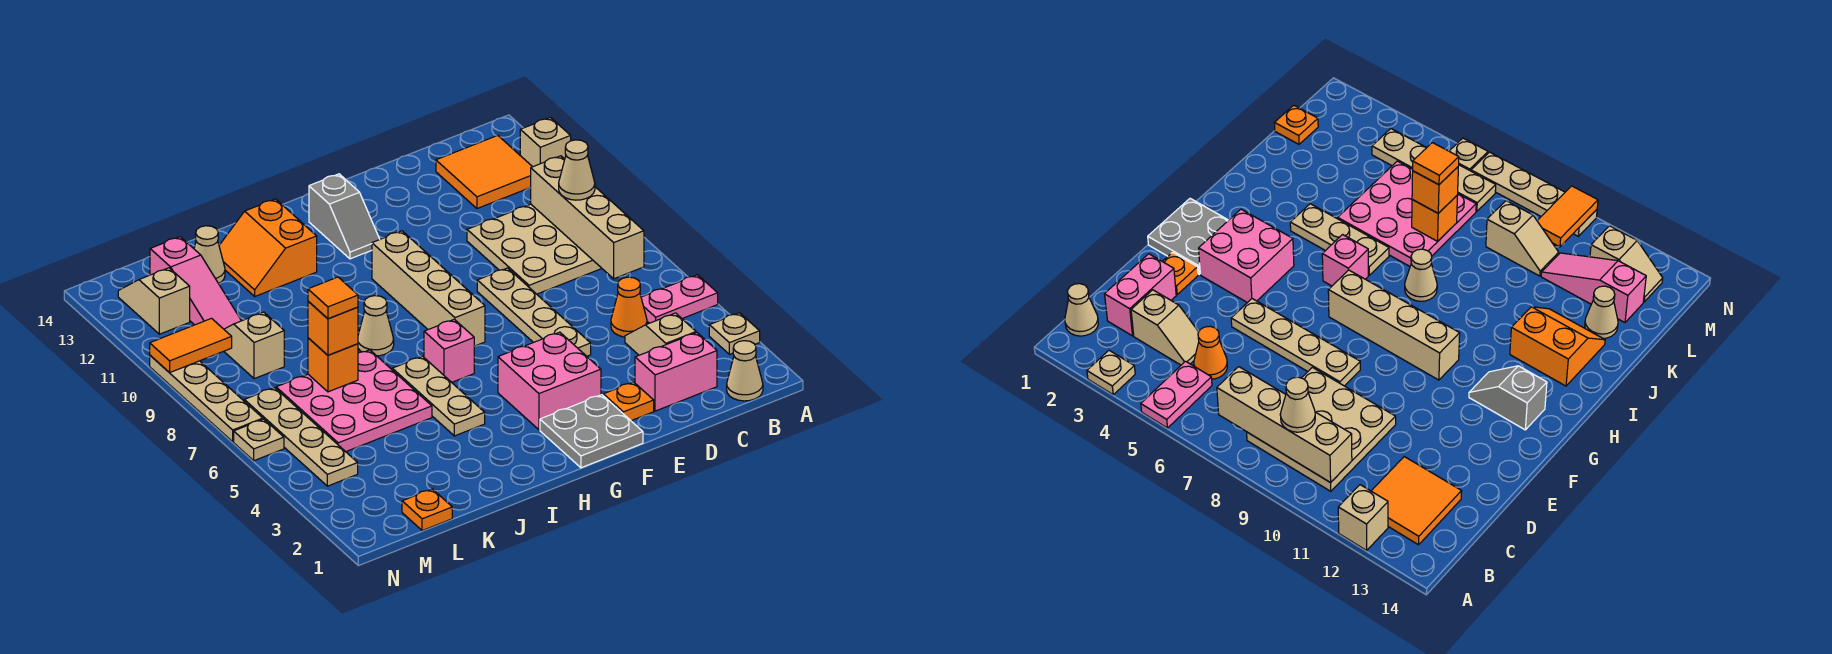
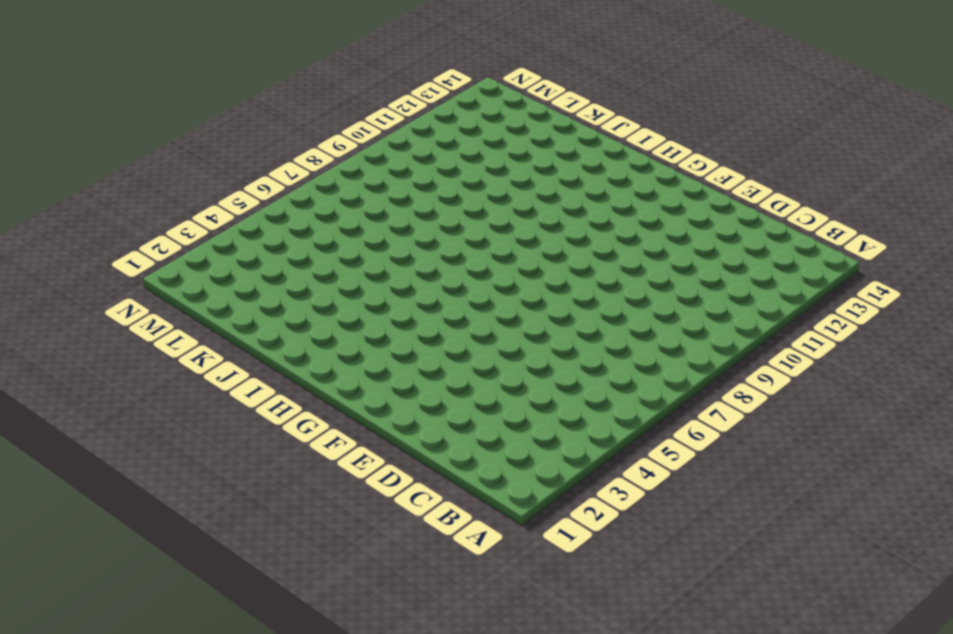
none -> tan plate A3 level 1
none -> pink plate A5:B5 level 1
none -> tan brick A12 level 1
none -> tan cone B1 level 1

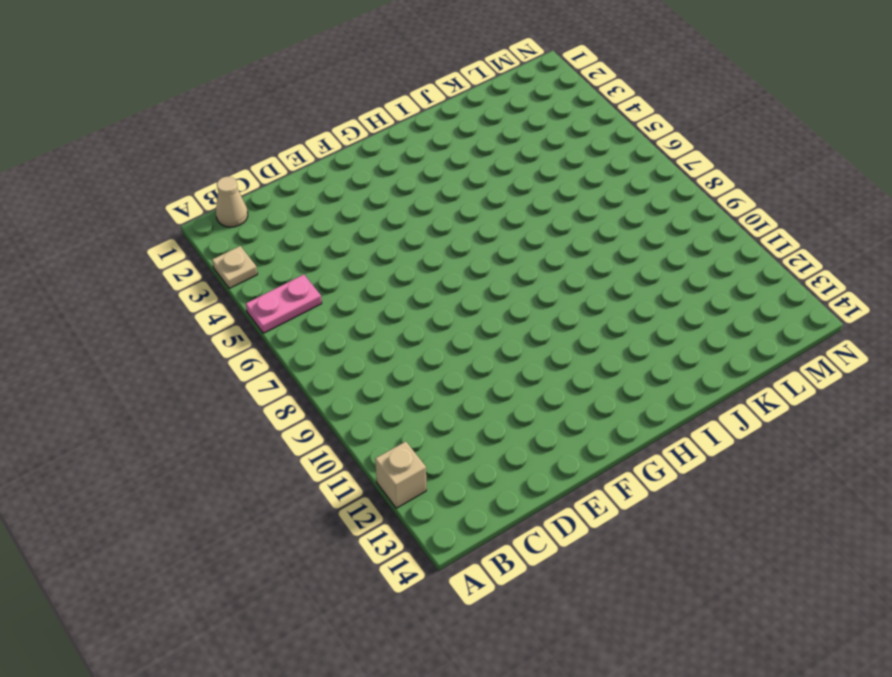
none -> tan plate B8:D10 level 1
none -> orange tile B12:C13 level 1
none -> pink brick C2:D2 level 1
none -> tan slope C3:C4 level 1 top 3

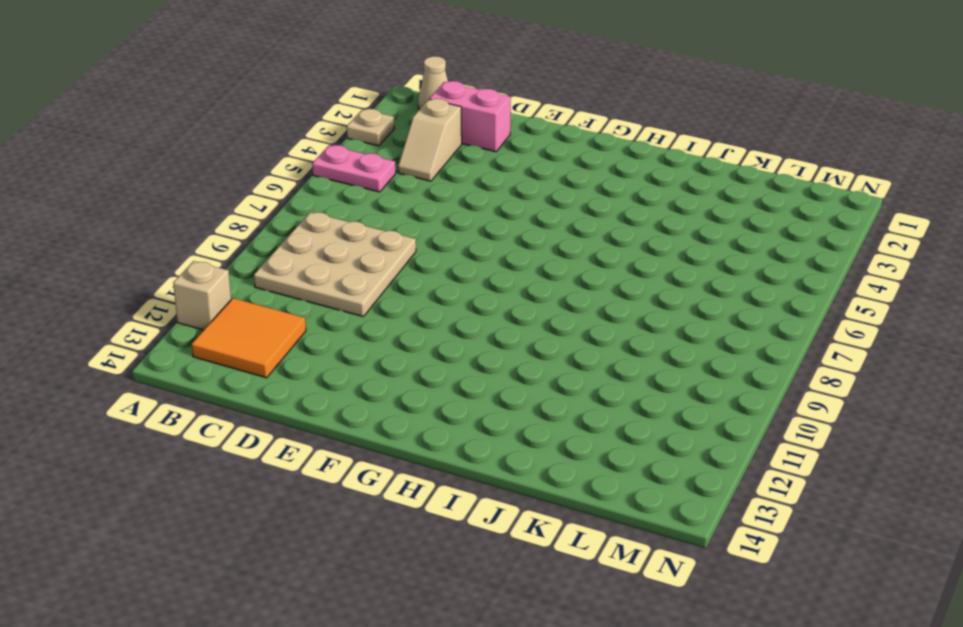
none -> orange cone C5 level 1
none -> orange plate E2 level 1
none -> tan plate E5:E8 level 1
none -> grey plate F1:G2 level 1

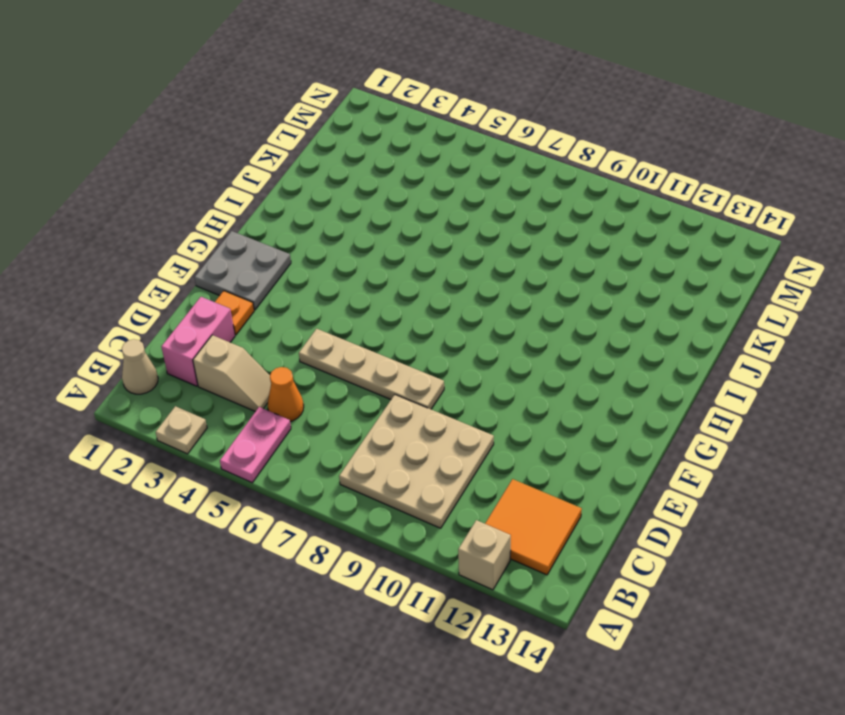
none -> pink brick F3:G4 level 1
none -> tan brick G7:G10 level 1
none -> grey slope G12:G13 level 1 top 13
none -> pink brick H6 level 1

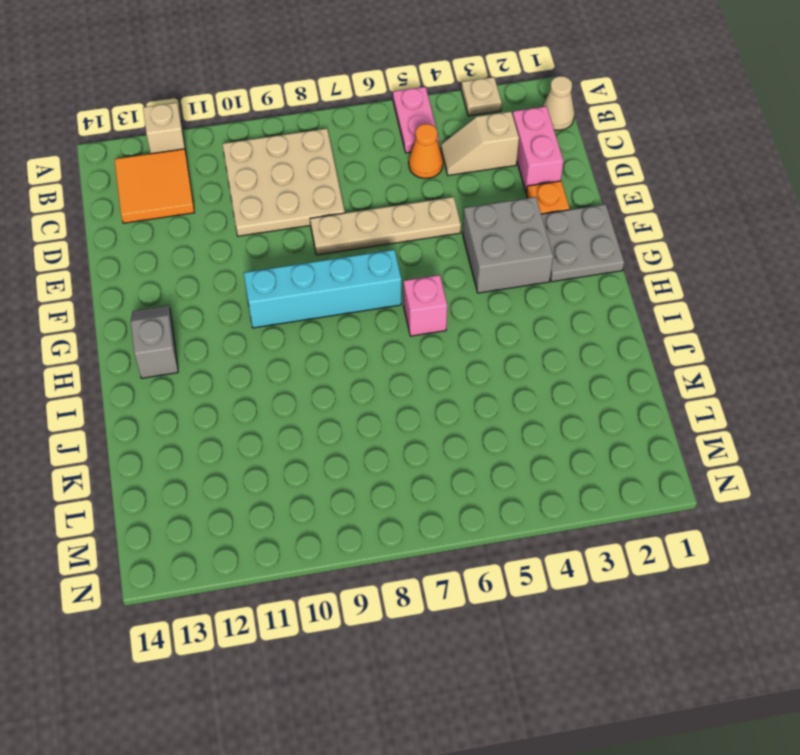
grey brick F3:G4 level 1 -> pink brick F3:G4 level 1
cyan brick G7:G10 level 1 -> tan brick G7:G10 level 1
grey slope G13:H13 level 1 top H -> grey slope G12:G13 level 1 top 13
none -> tan plate I4:I6 level 1
none -> tan cone I8 level 1
none -> orange slope I12:J13 level 1 top I
none -> pink plate J5:L7 level 1

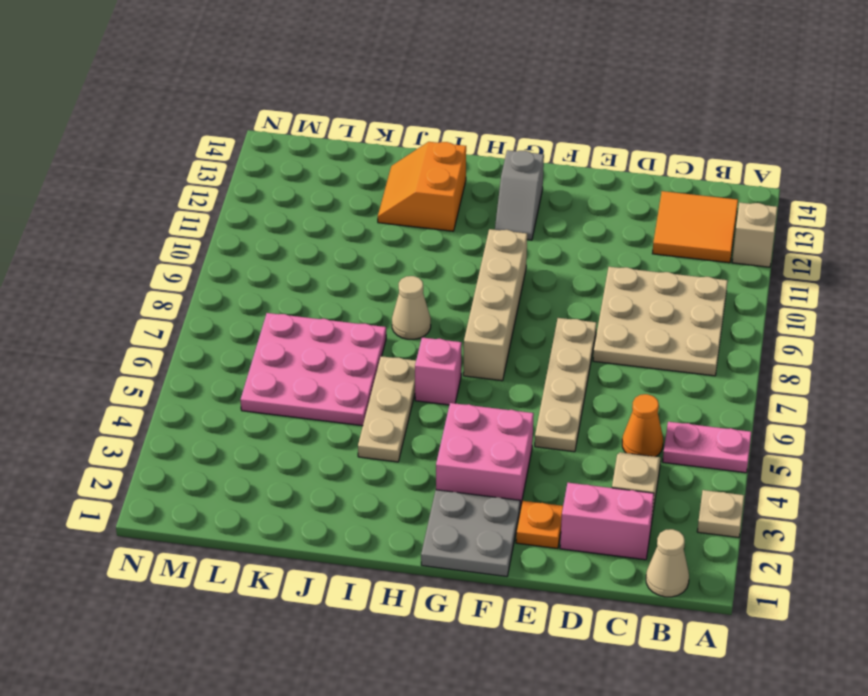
none -> tan cone K13 level 1
none -> orange plate L1 level 1
none -> tan slope L9:L10 level 1 top 9
none -> pink slope L11:L13 level 1 top 13

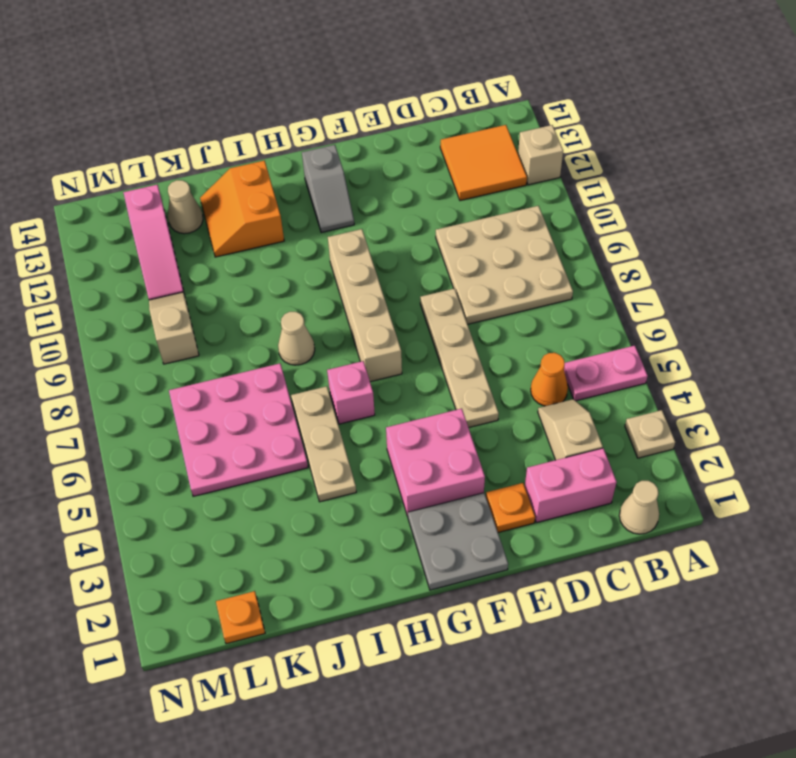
none -> tan plate M4:M7 level 1
none -> tan slope M12:M13 level 1 top 12
none -> tan plate N6 level 1
none -> tan plate N7:N10 level 1

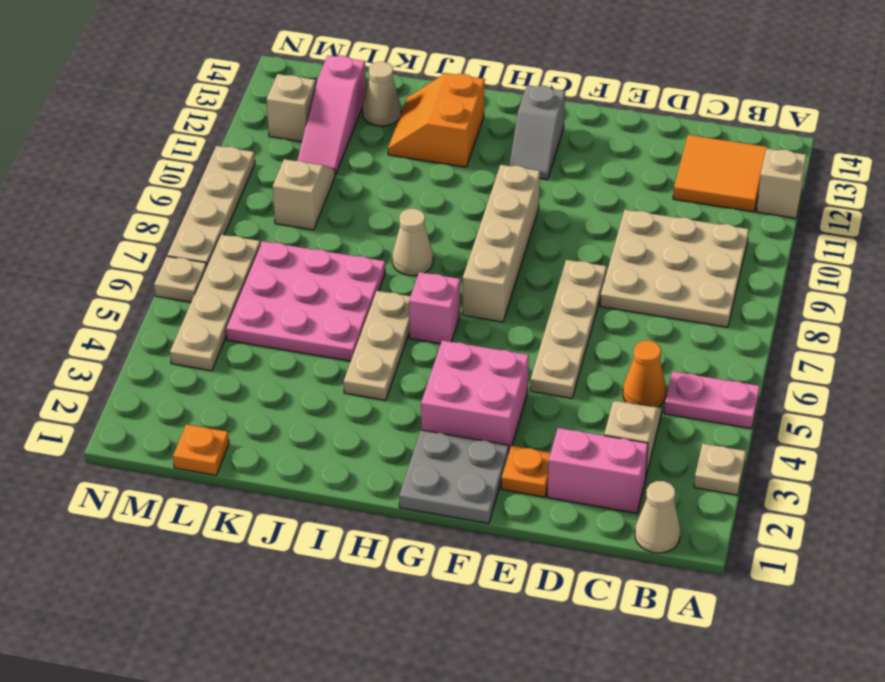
none -> tan brick B7:B10 level 2
none -> orange brick K7 level 2
none -> orange tile M10:N10 level 2
none -> tan cone B9 level 3

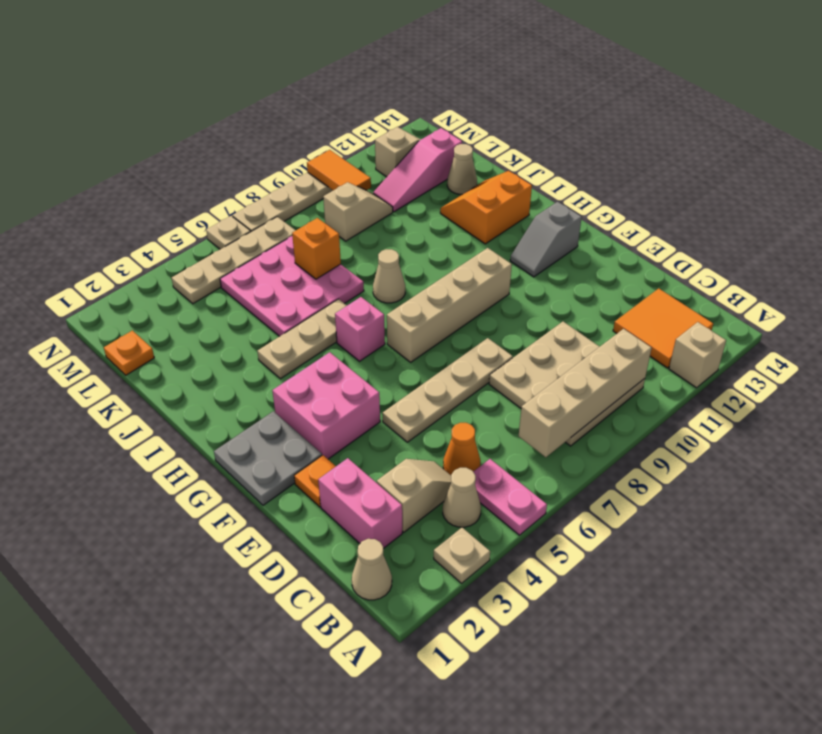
tan cone B4 level 1 -> tan cone B9 level 3
none -> orange brick K7 level 3
none -> orange tile K7 level 4

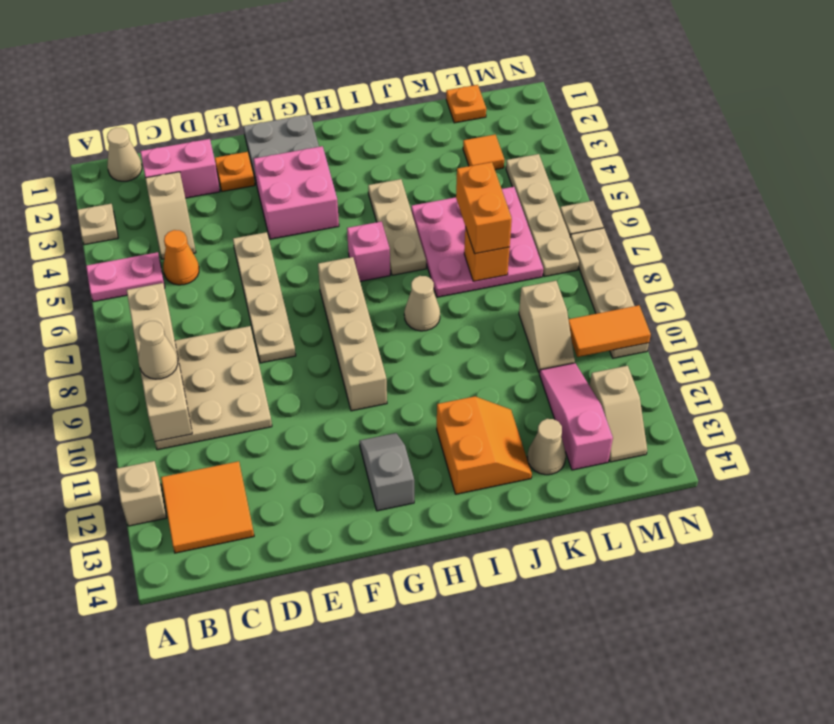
orange brick K6:K7 level 3 -> orange brick K7 level 3
orange tile L3 level 1 -> orange tile K7 level 4

